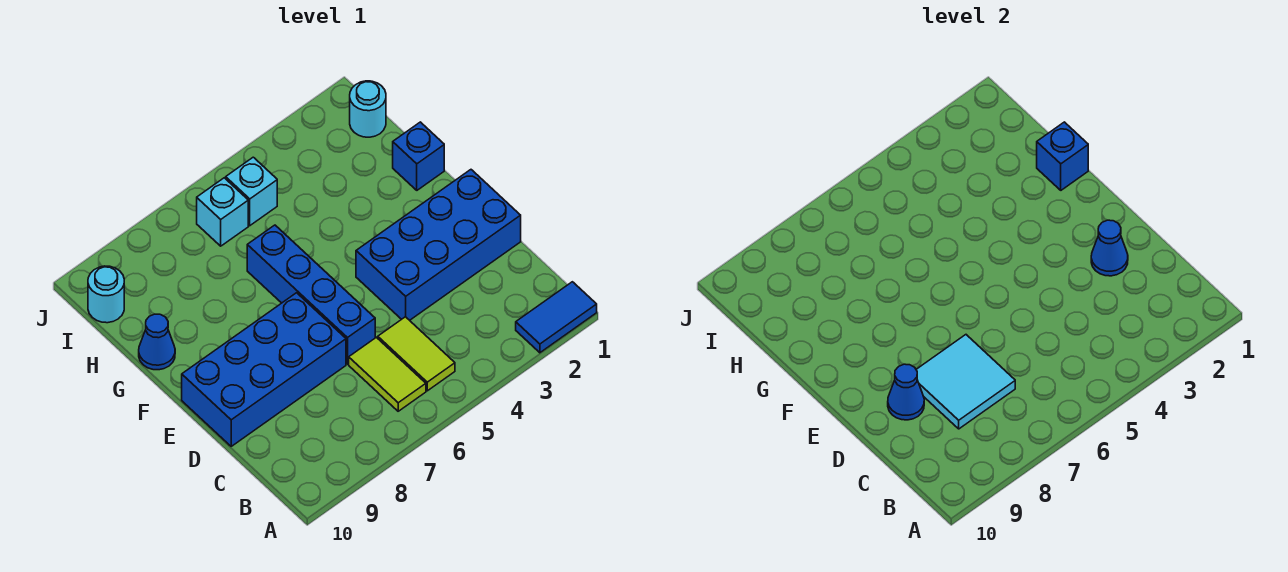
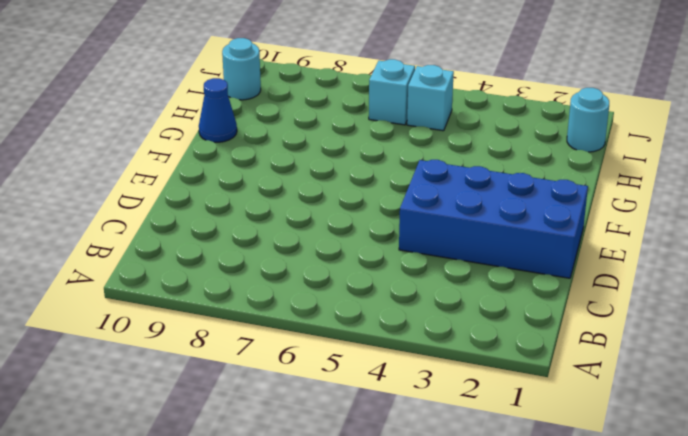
none -> blue tile A1:A2 level 1
none -> lime tile B5:C5 level 1
none -> lime tile B6:C6 level 1

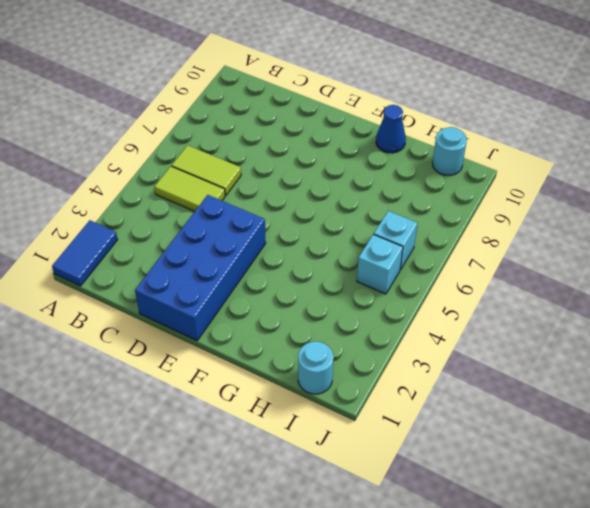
none -> blue brick D6:G6 level 1
none -> blue brick D7:E10 level 1
none -> blue brick G1 level 1

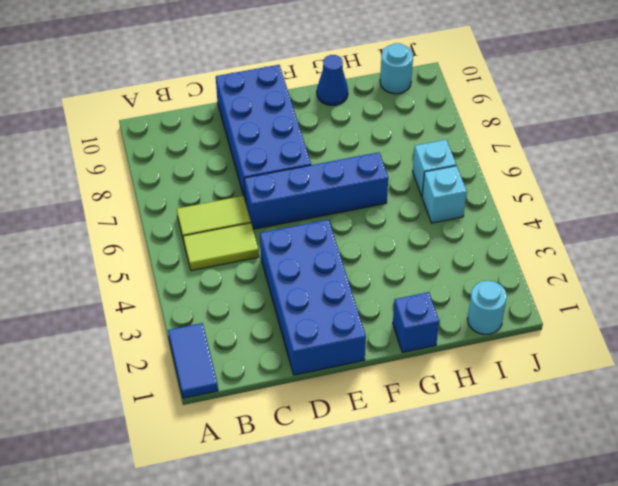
none -> cyan tile C7:D8 level 2
none -> blue cone D2 level 2
none -> blue cone D9 level 2

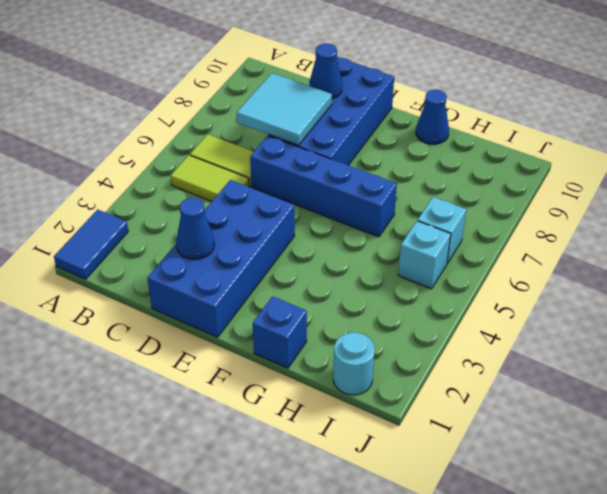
none -> cyan round brick I10 level 1
none -> blue brick G1 level 2

